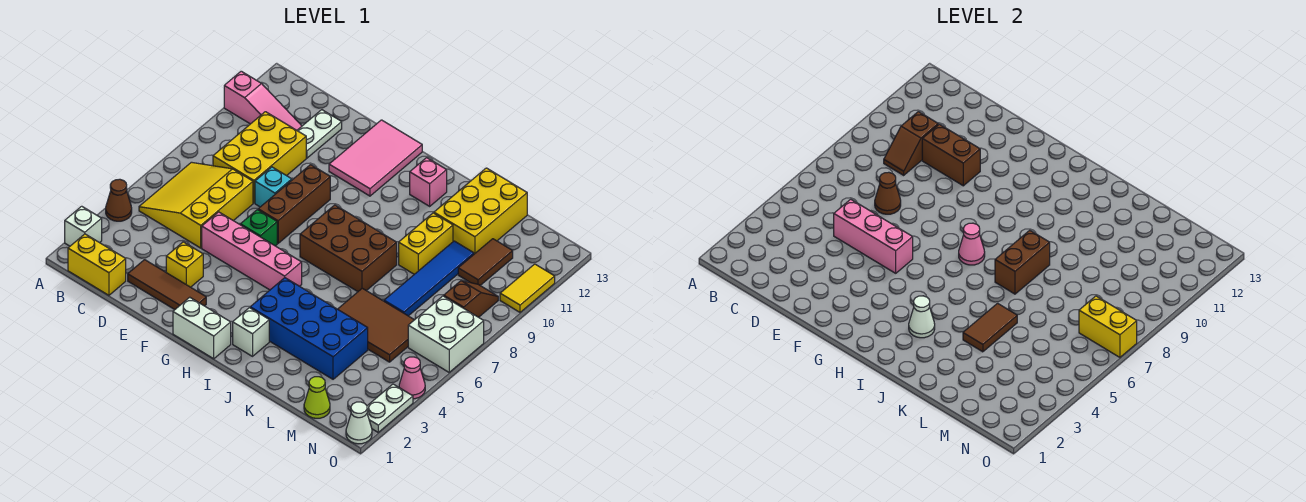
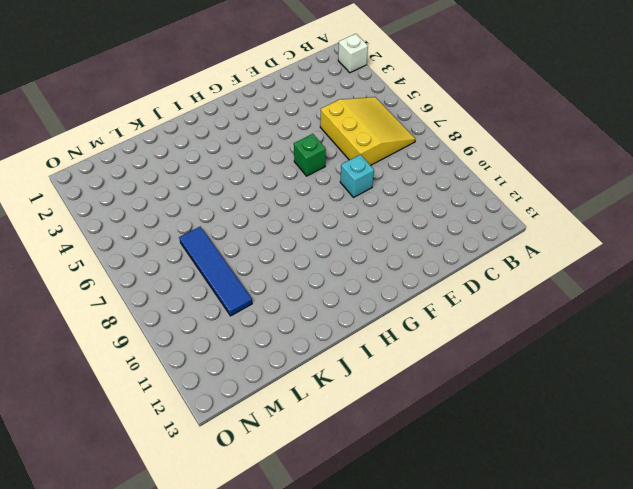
none -> brown cone A4 level 1
none -> pink slope A11:C11 level 1 top A
none -> yellow brick B1:C1 level 1
none -> yellow brick C8:D10 level 1

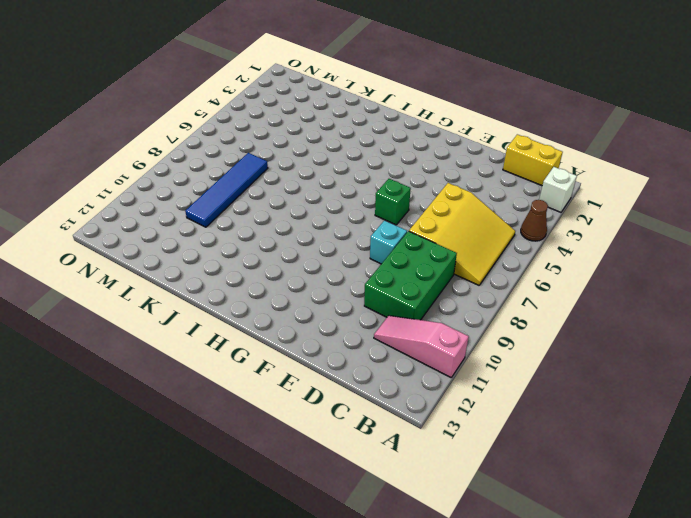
green brick C8:D10 level 1 -> yellow brick C8:D10 level 1
none -> brown tile D2:F2 level 1
none -> white plate D11:D12 level 1
none -> yellow brick E3 level 1
none -> pink brick E5:H5 level 1

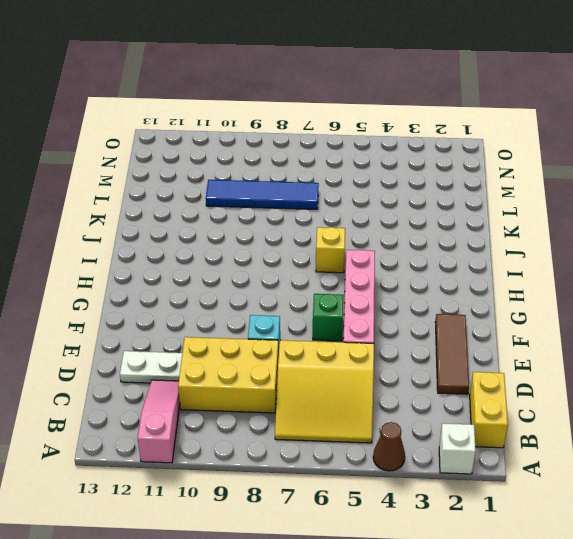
yellow brick I6 level 1 -> yellow brick E3 level 1
none -> brown brick F7:F9 level 1
none -> pink tile F11:G13 level 1
none -> white brick G1:H1 level 1
none -> brown brick H7:J8 level 1

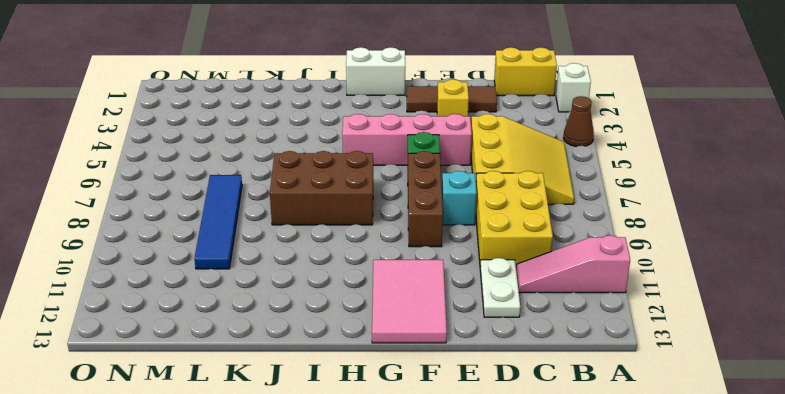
none -> white brick I2 level 1
none -> blue brick I3:L4 level 1
none -> pink brick I12 level 1
none -> brown tile K5:M6 level 1

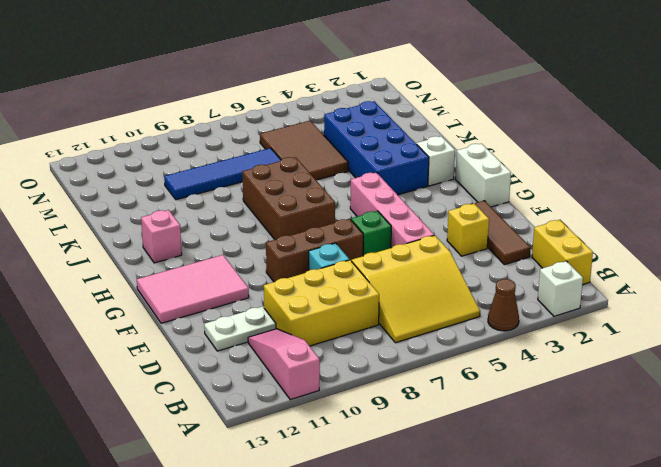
none -> yellow brick K9:K10 level 1
none -> yellow brick K11:L13 level 1
none -> lime cone M1 level 1
none -> brown tile M10:M11 level 1

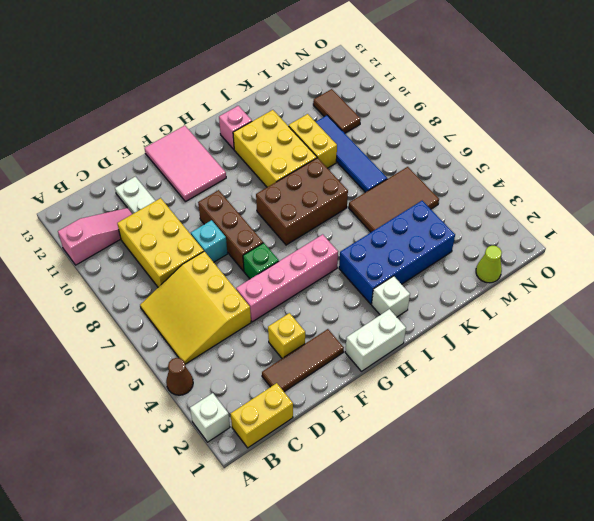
yellow brick I9:J11 level 1 -> yellow brick K11:L13 level 1
none -> white brick N6:O7 level 1
none -> brown slope N8:N9 level 1 top 8
none -> white cone O1 level 1
none -> white plate O2:O3 level 1

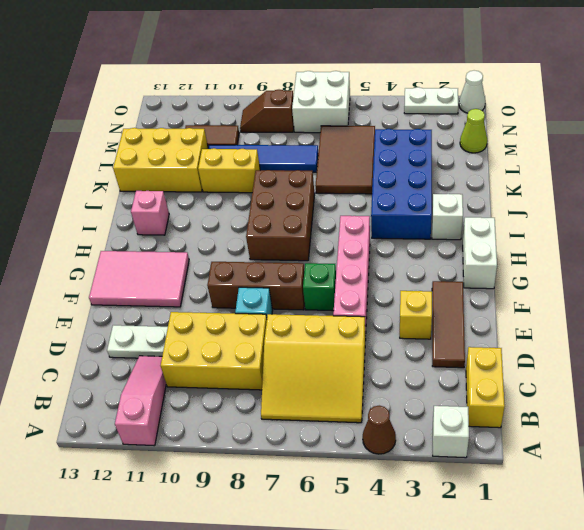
none -> pink cone O4 level 1
none -> yellow tile O10:O11 level 1
none -> brown slope C9:C10 level 2 top 10
none -> pink brick D5:F5 level 2

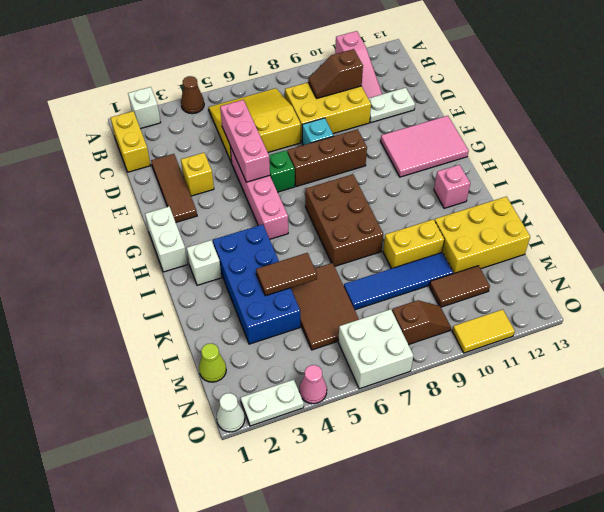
none -> brown cone D7 level 2
none -> brown brick D10:E10 level 2
none -> pink cone H7 level 2
none -> white cone I3 level 2

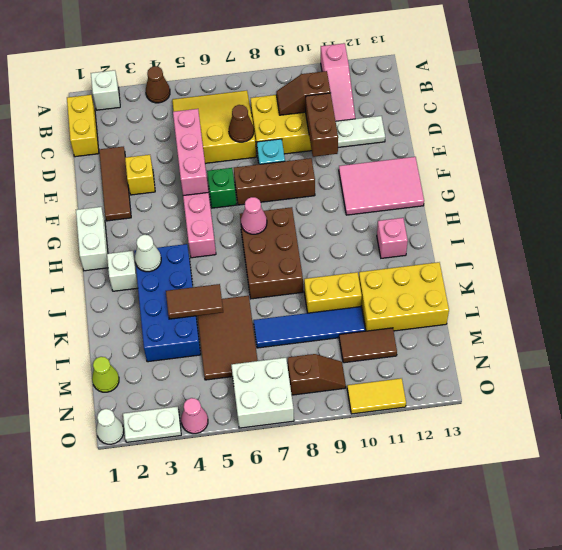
none -> brown brick J7:J8 level 2
none -> yellow brick N7:O7 level 2

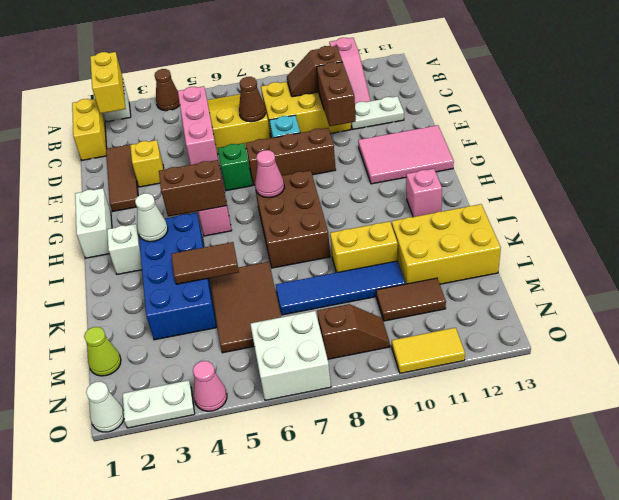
yellow brick A2:B2 level 2 -> yellow brick N7:O7 level 2
brown brick H4:H5 level 2 -> brown brick J7:J8 level 2

